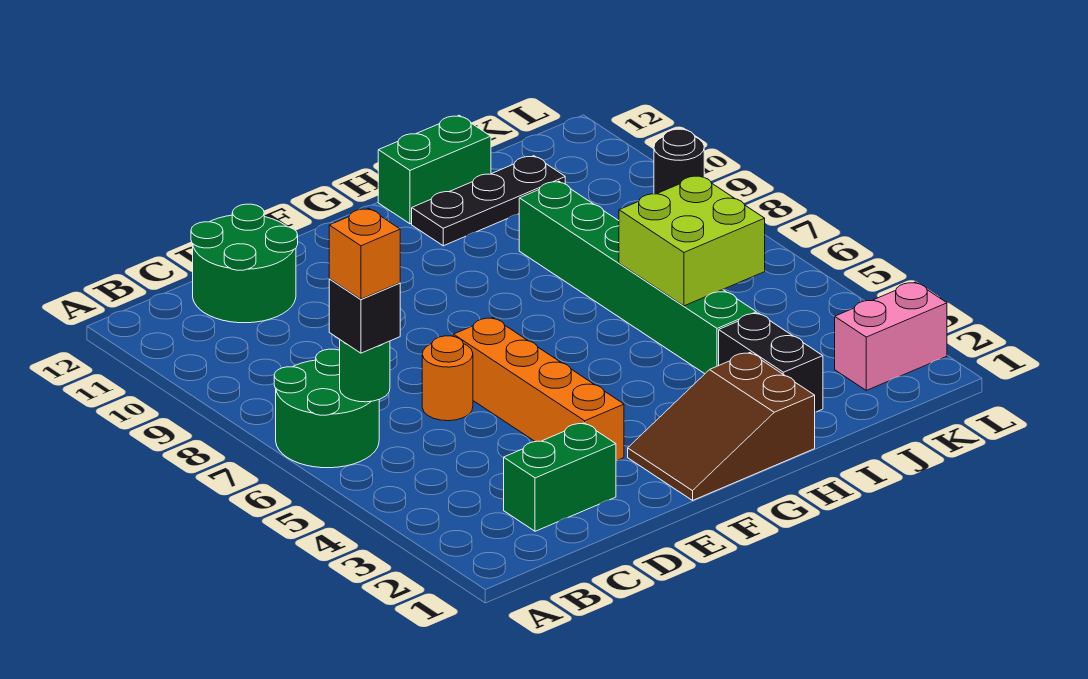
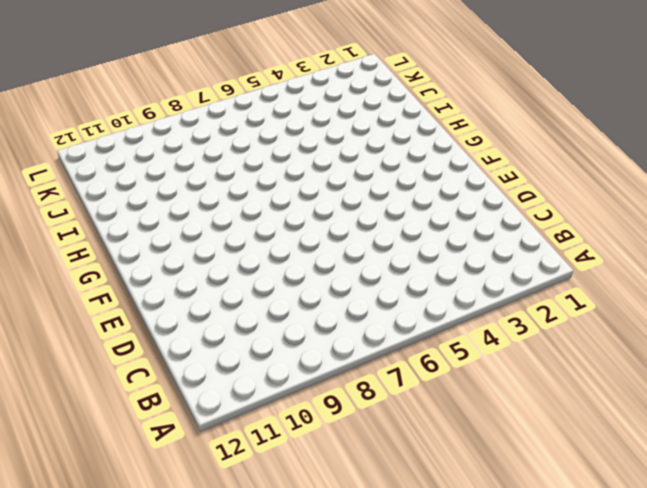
none -> green round brick A6:B7 level 1
none -> green brick C2:D2 level 1
none -> green round brick C11:D12 level 1

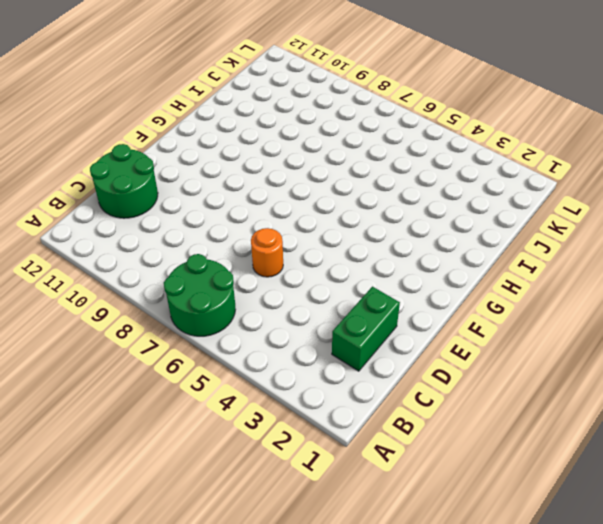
none -> orange brick E3:E6 level 1
none -> brown slope F1:H2 level 1 top H
none -> black plate H11:J11 level 1

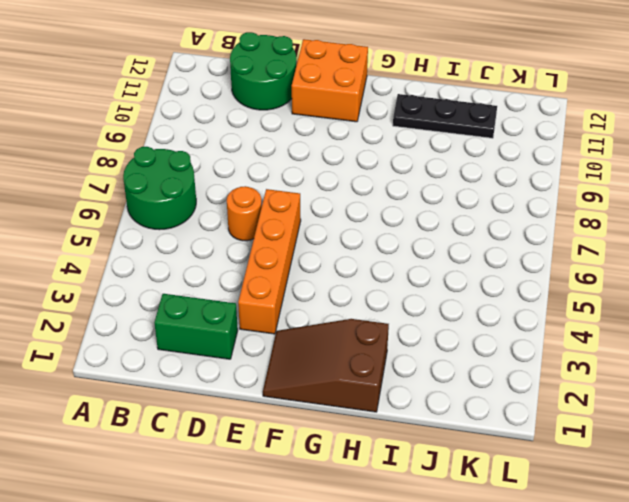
orange brick E11:F12 level 1 -> none
none -> green brick H12:I12 level 1
none -> black brick I2:I3 level 1
none -> green brick I4:I9 level 1

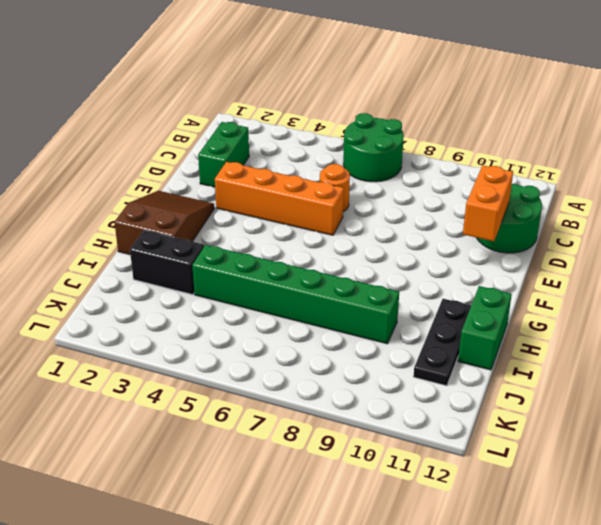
orange brick D11:E11 level 2 -> none
none -> pink brick K2:L2 level 1
none -> black round brick L9 level 1
none -> green round brick B6 level 2

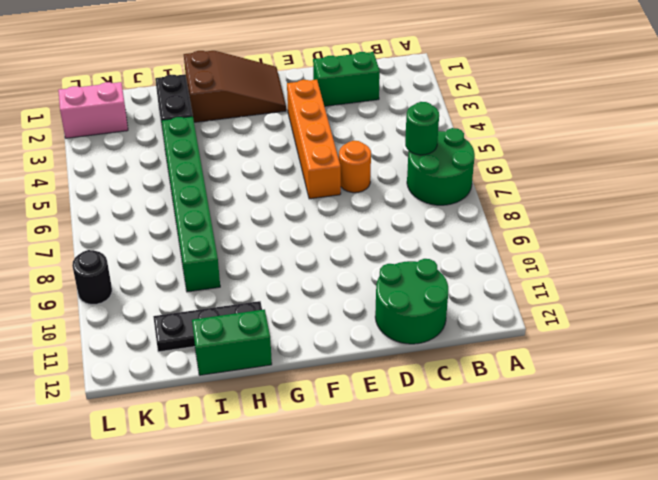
none -> lime brick I5:J6 level 2
none -> black brick B6 level 3
none -> orange brick B6 level 4

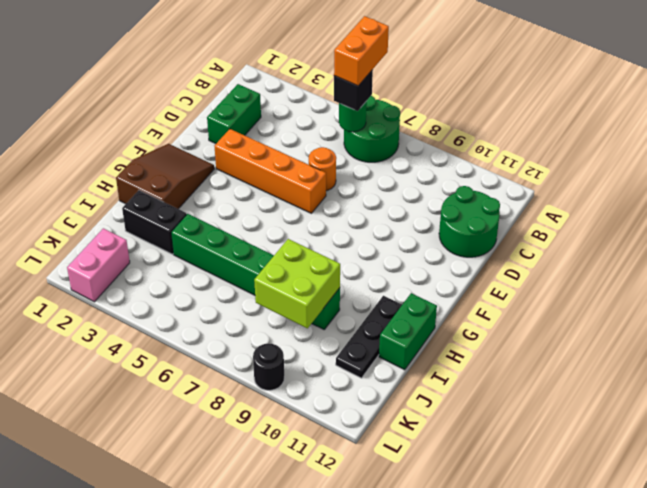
orange brick A6:B6 level 4 -> orange brick B6 level 4
lime brick I8:J9 level 2 -> lime brick I5:J6 level 2

